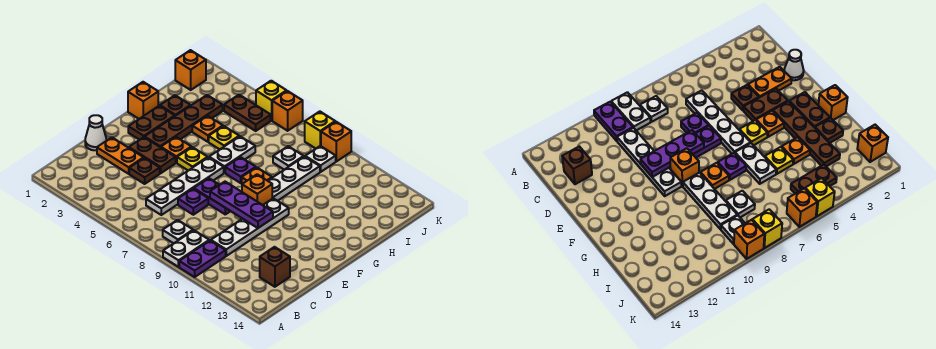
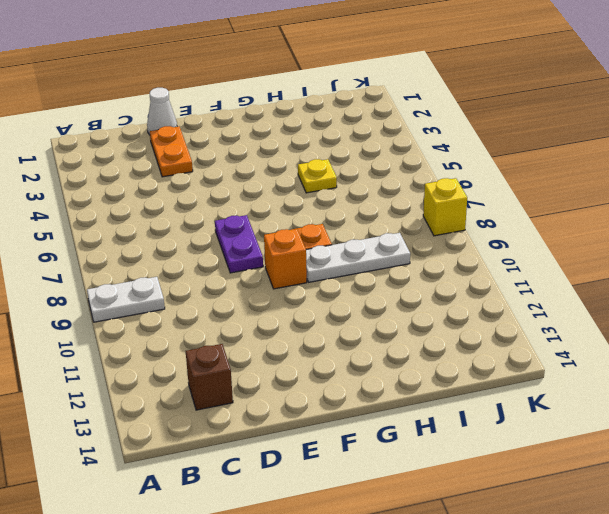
none -> purple plate A10:B10 level 1
none -> white plate B8 level 1
none -> white plate C6:F6 level 1
none -> white plate C10:F10 level 1

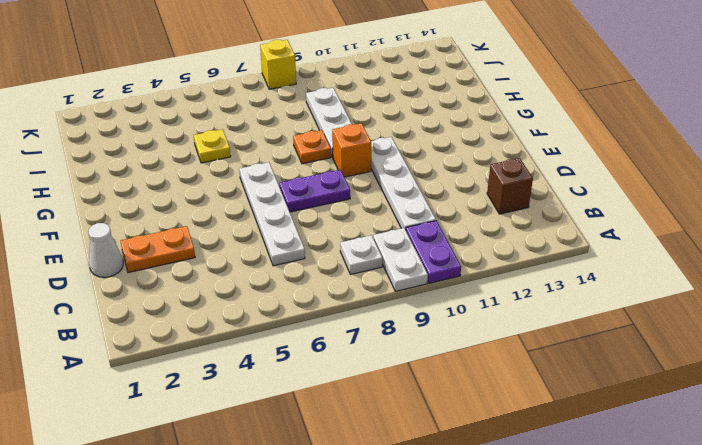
none -> brown plate D4 level 1
none -> purple plate D7 level 1
none -> brown plate E3:E4 level 1
none -> brown plate F2:G2 level 1

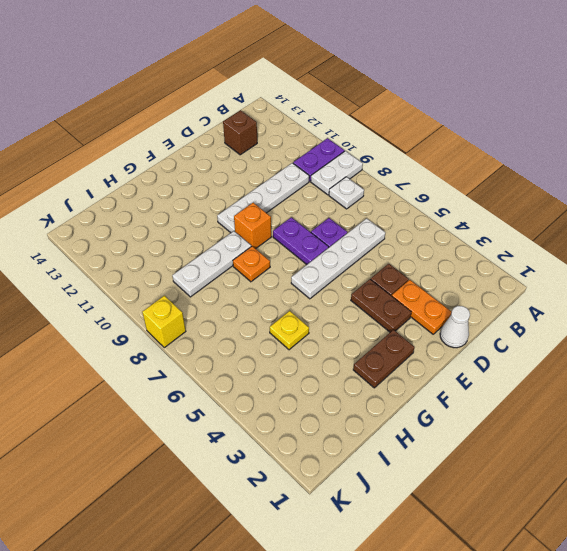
none -> brown plate F3:I3 level 1
none -> orange plate F4 level 1
none -> yellow plate F5 level 1
none -> orange brick G1 level 1

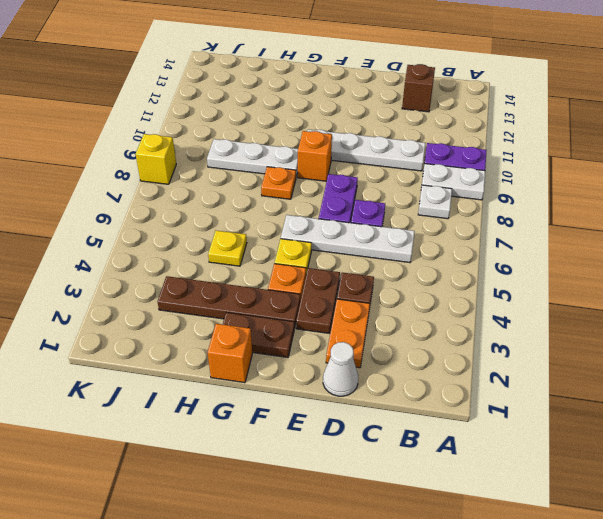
none -> white plate G6:H6 level 1
none -> purple plate G7 level 1
none -> brown plate H2 level 1
none -> orange plate H4 level 1

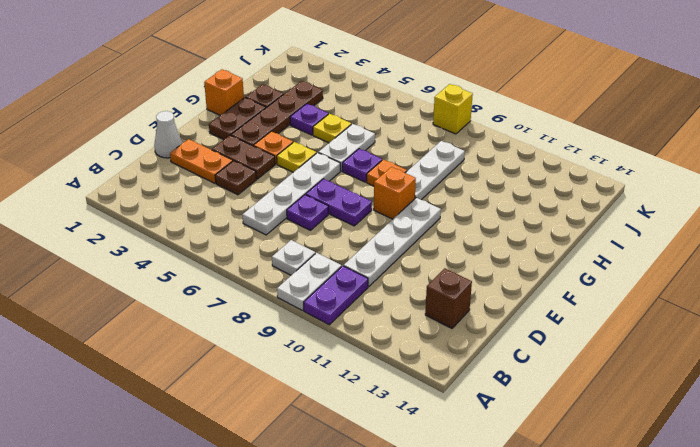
purple plate H4 level 1 -> orange plate H4 level 1
none -> white plate I8 level 1
none -> orange brick J1 level 1
none -> brown plate J4:J5 level 1
none -> white plate J9 level 1

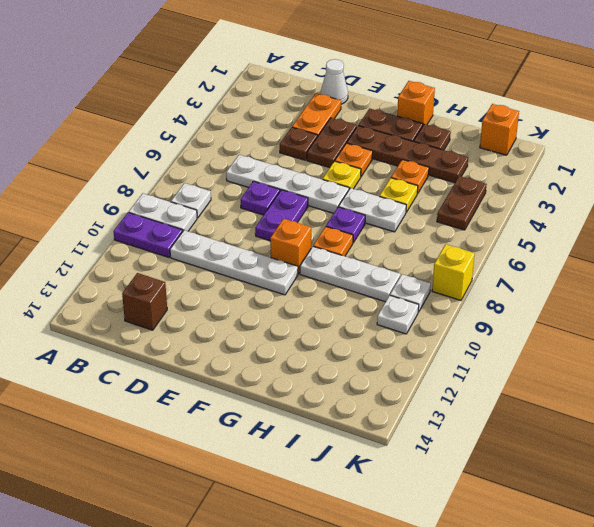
white plate J10 level 1 -> white plate I8 level 1
none -> yellow brick K5 level 1
none -> orange brick K6 level 1
none -> orange brick K9 level 1
none -> purple plate E8:E10 level 2

